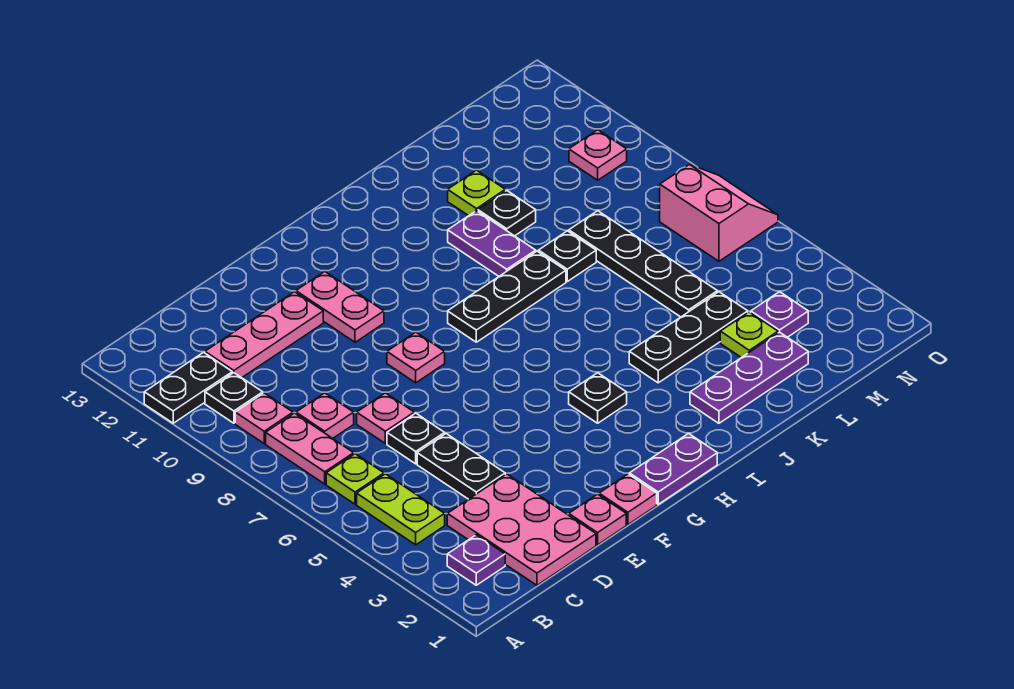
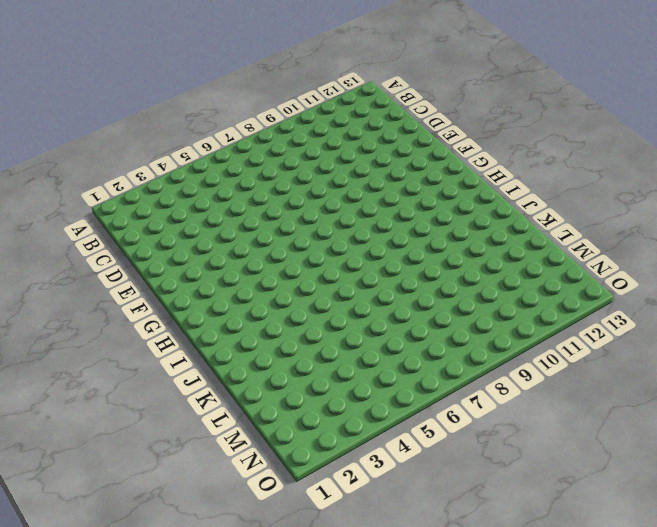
none -> black plate A11:B11 level 1
none -> purple plate B2 level 1
none -> lime plate B4:B5 level 1
none -> lime plate B6 level 1

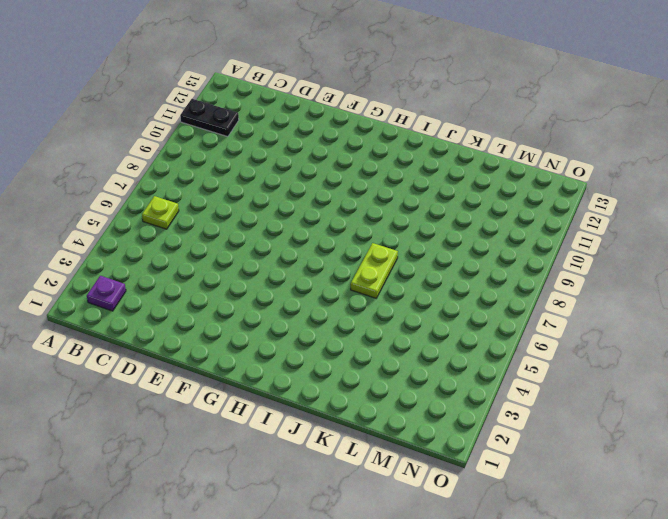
lime plate J6:J7 level 1 -> lime plate B4:B5 level 1
none -> pink plate B7:B8 level 1
none -> pink plate B9 level 1
none -> black plate B10 level 1
none -> pink plate C1:D3 level 1

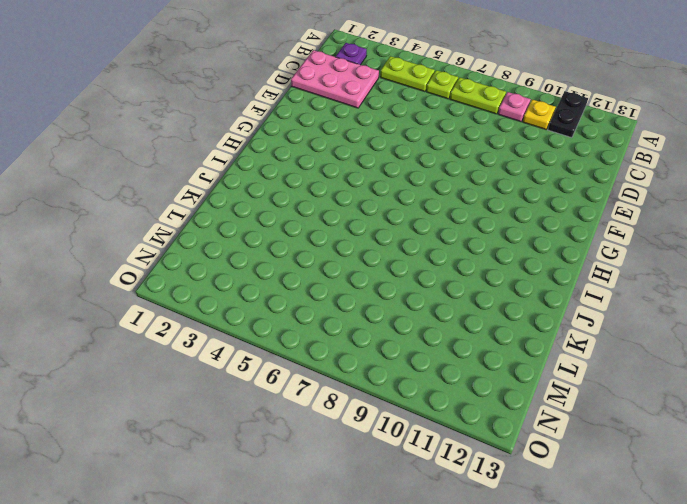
lime plate B7:B8 level 1 -> pink plate B7:B8 level 1
yellow plate B10 level 1 -> black plate B10 level 1
none -> pink plate C8 level 1
none -> pink plate C11:E11 level 1
none -> black plate D4:D5 level 1
none -> black plate D6 level 1

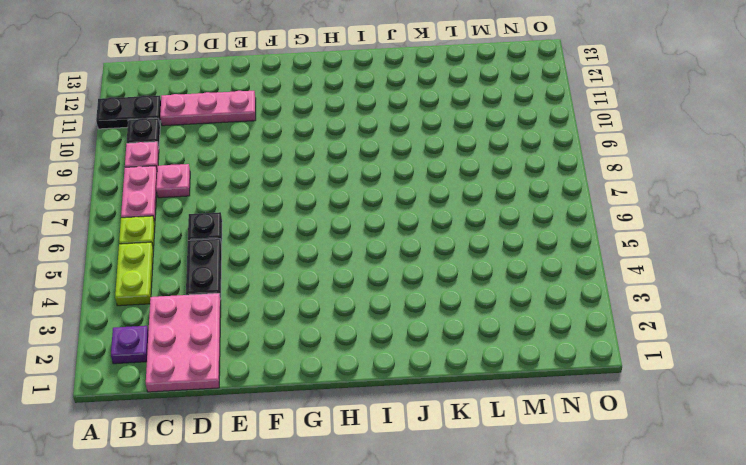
none -> pink plate D7 level 1
none -> pink plate E1 level 1
none -> pink plate F1 level 1
none -> pink plate F8 level 1

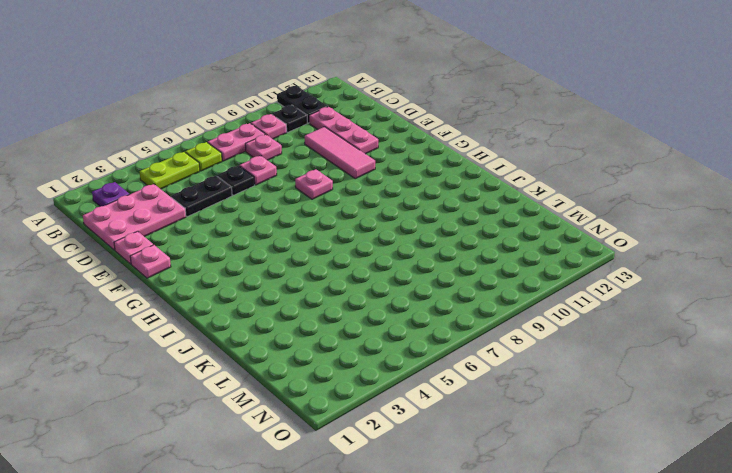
pink tile D10:F10 level 1 -> pink plate F10:F11 level 1
none -> purple plate G1:H1 level 1
none -> black plate H4 level 1
none -> black plate H8:J8 level 1
none -> purple plate J2:L2 level 1

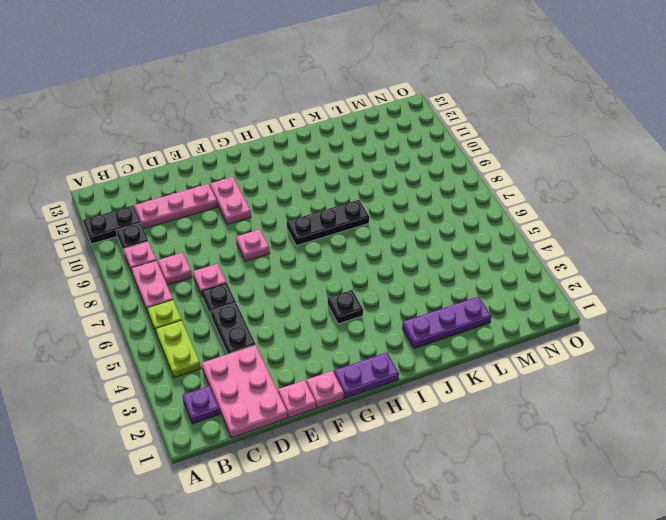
none -> black plate J4:L4 level 1
none -> purple plate J9:J10 level 1
none -> black plate K8 level 1
none -> black plate K10 level 1

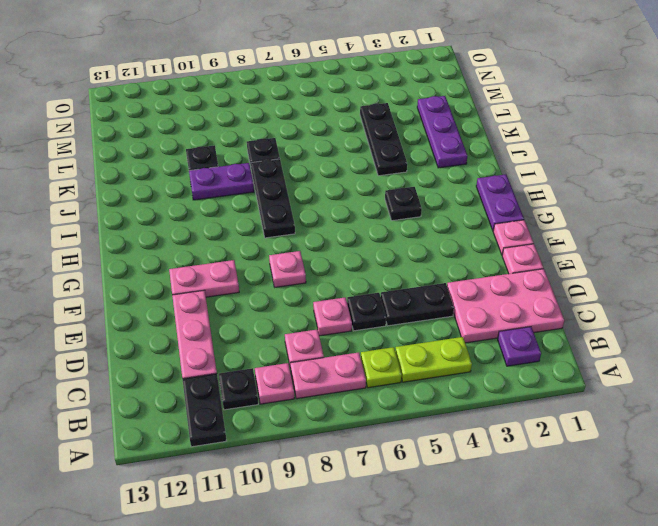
none -> lime plate K11 level 1
none -> lime plate L3 level 1
none -> black plate L5:L8 level 1
none -> purple plate M3 level 1

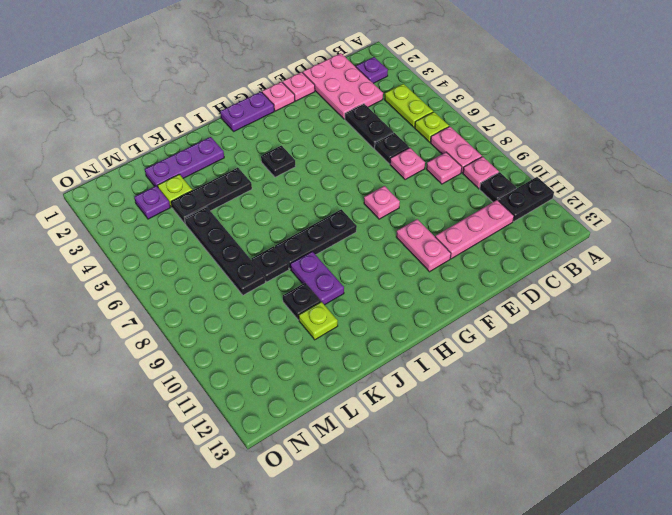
none -> pink slope N6:O7 level 1 top N
none -> pink plate N10 level 1

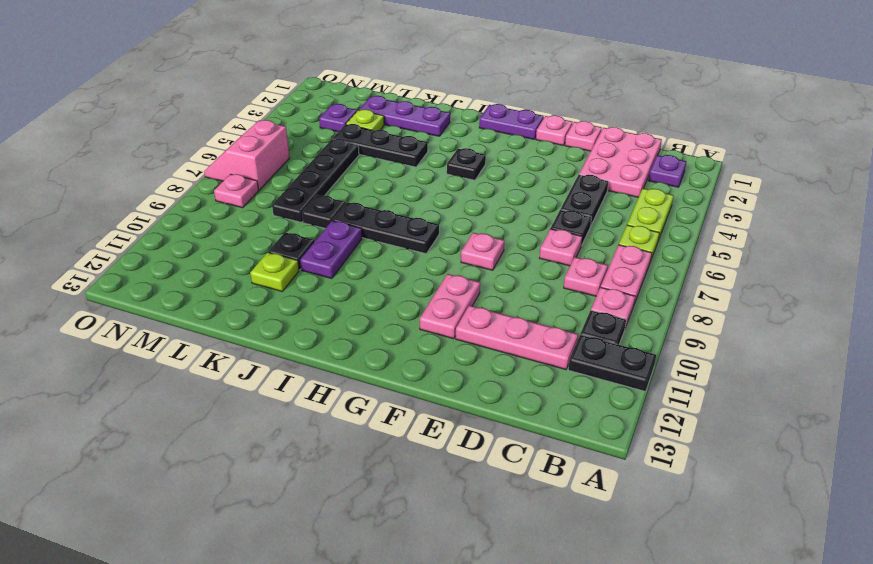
pink plate N8 level 1 -> pink plate N10 level 1

